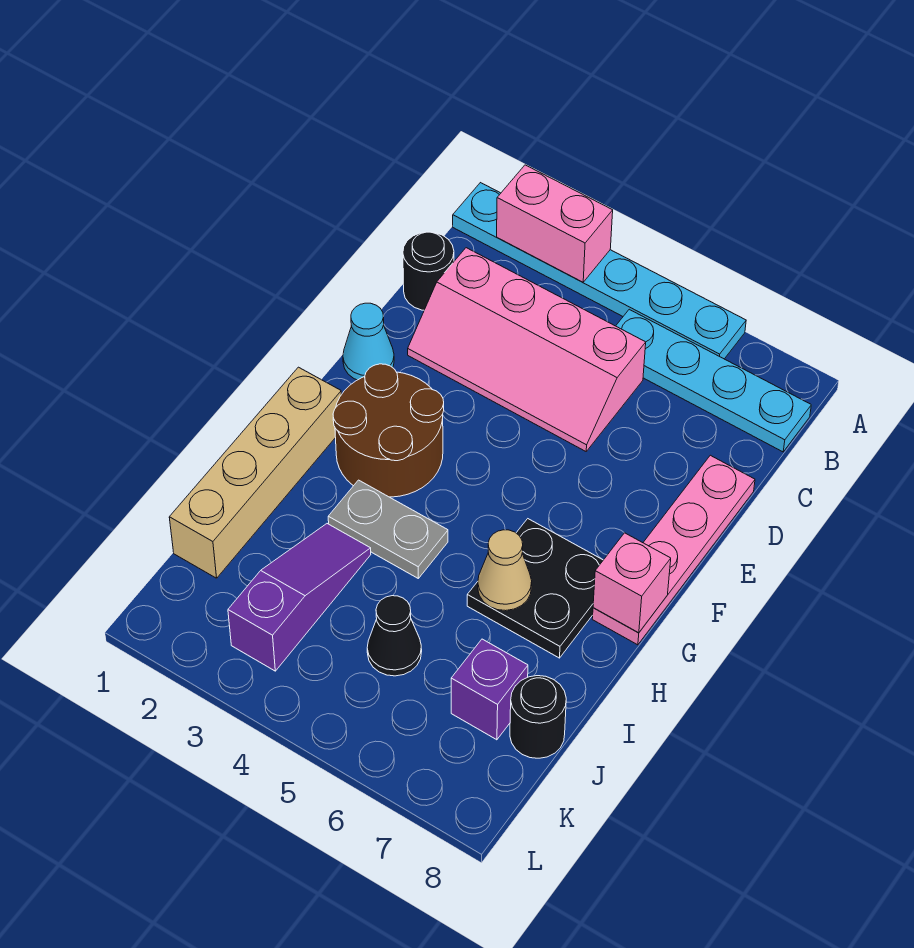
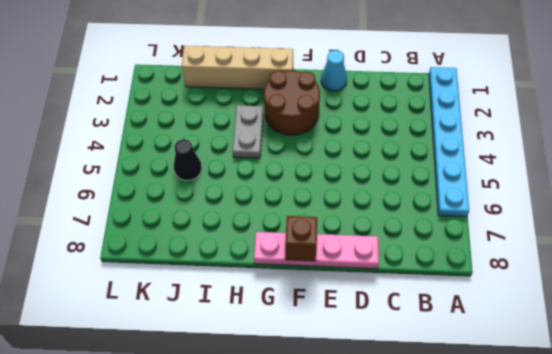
brown brick F8 level 2 -> none
none -> cyan plate B5:B8 level 1
none -> black round brick C1 level 1
none -> pink slope C2:D5 level 1 top C

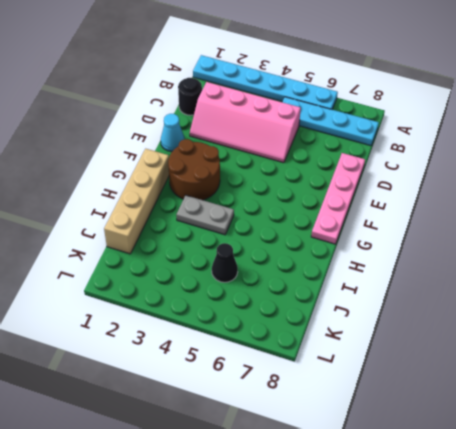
none -> black plate G6:H7 level 1
none -> purple slope I3:K3 level 1 top K
none -> purple brick J7 level 1

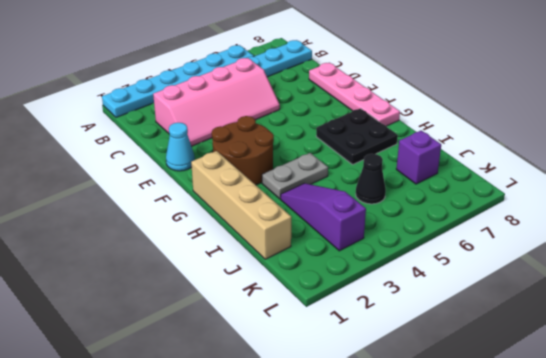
none -> black round brick C1 level 1
none -> black round brick J8 level 1
none -> pink brick A2:A3 level 2

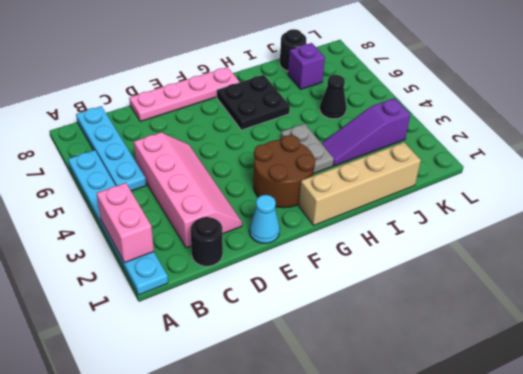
none -> pink brick G8 level 2
none -> tan cone H6 level 2

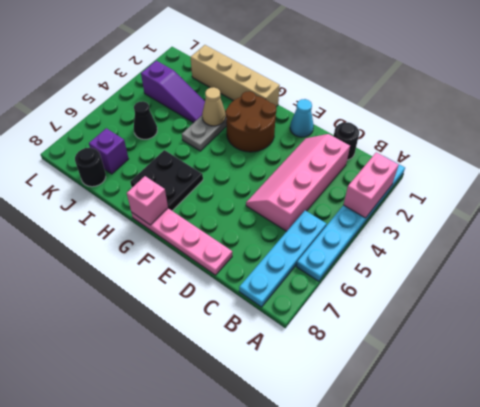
tan cone H3 level 2 -> tan cone H6 level 2

